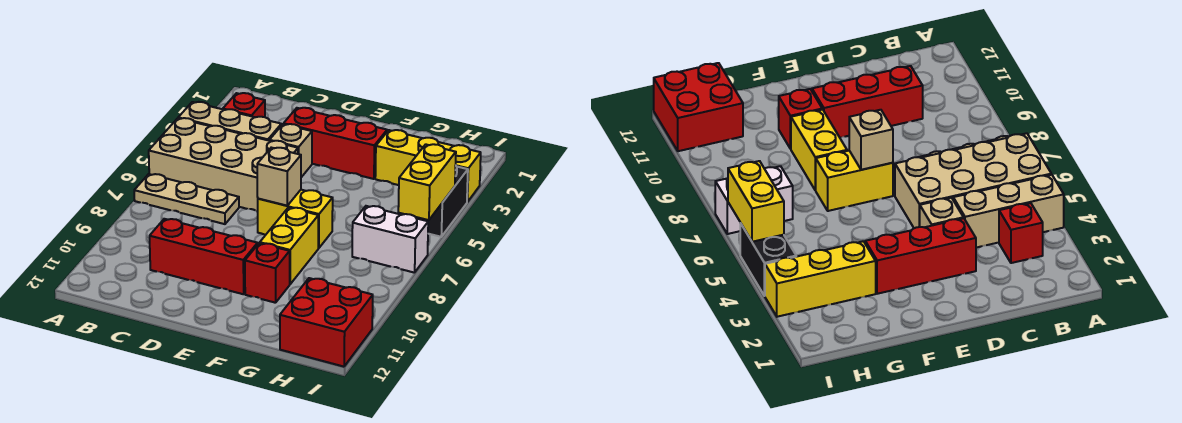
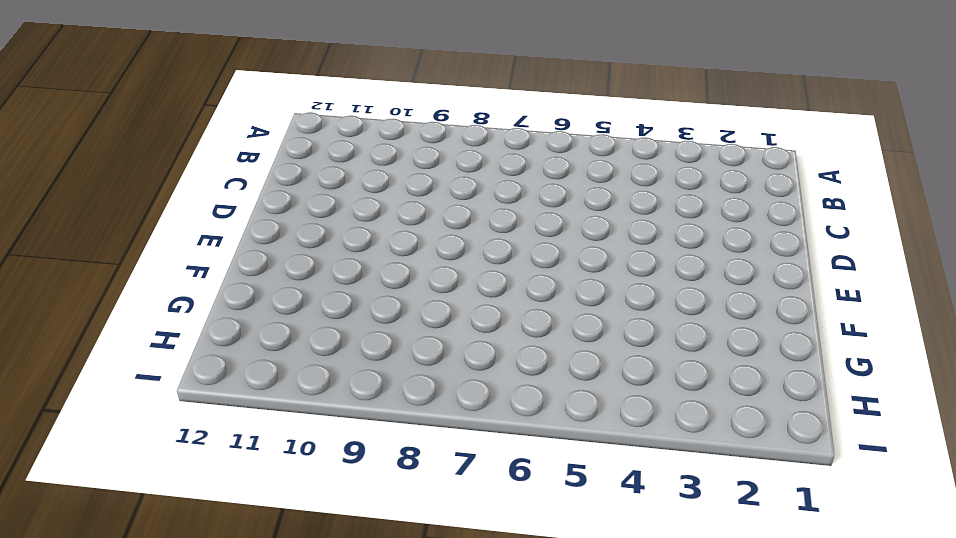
none -> tan brick A4:C4 level 1
none -> tan brick A5:D6 level 1
none -> tan plate A7:C7 level 1

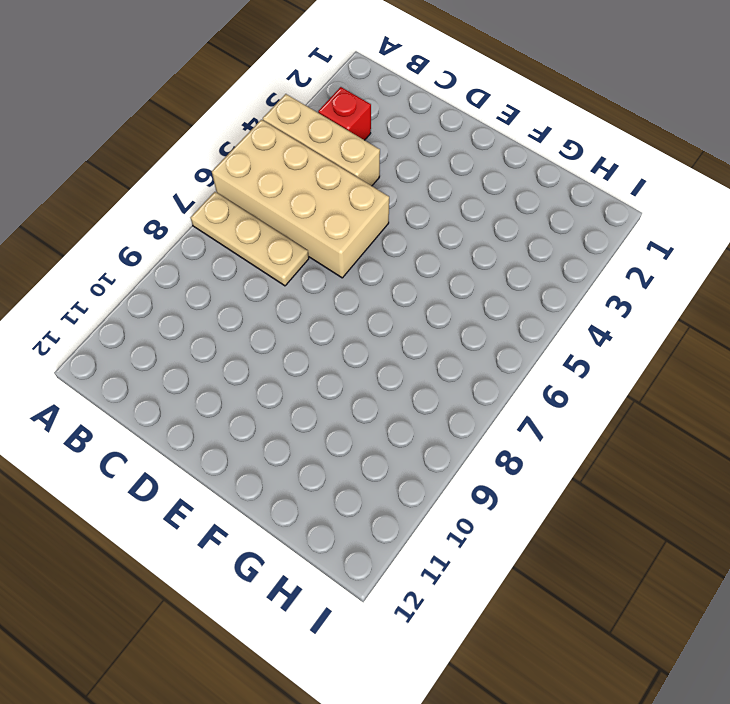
none -> red brick C10:E10 level 1
none -> red brick D3:F3 level 1
none -> tan brick D4 level 1

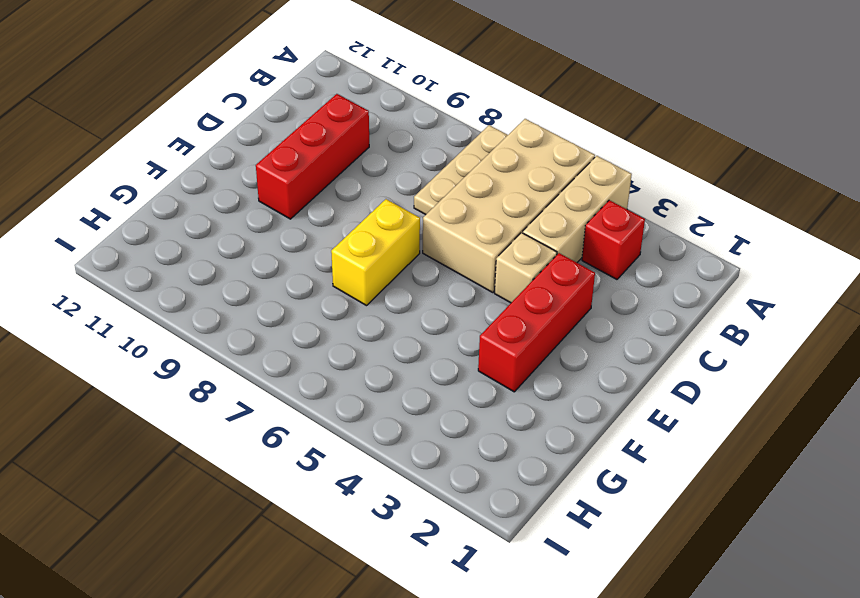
none -> yellow brick F8:F9 level 1
none -> red brick F10 level 1
none -> yellow brick G3:I3 level 1

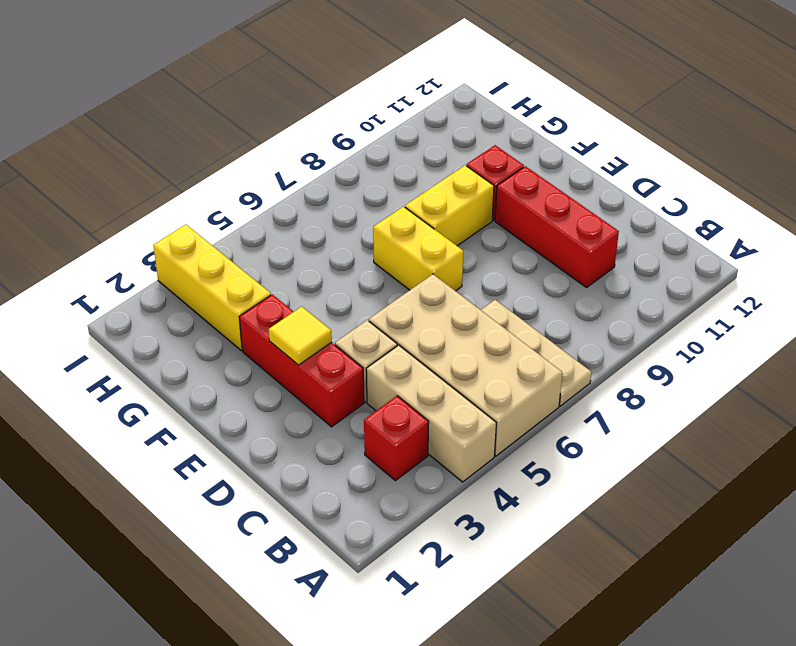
yellow tile E3 level 2 -> none
none -> white brick H7:I7 level 1
none -> red brick H11:I12 level 1
none -> black brick I4:I5 level 1

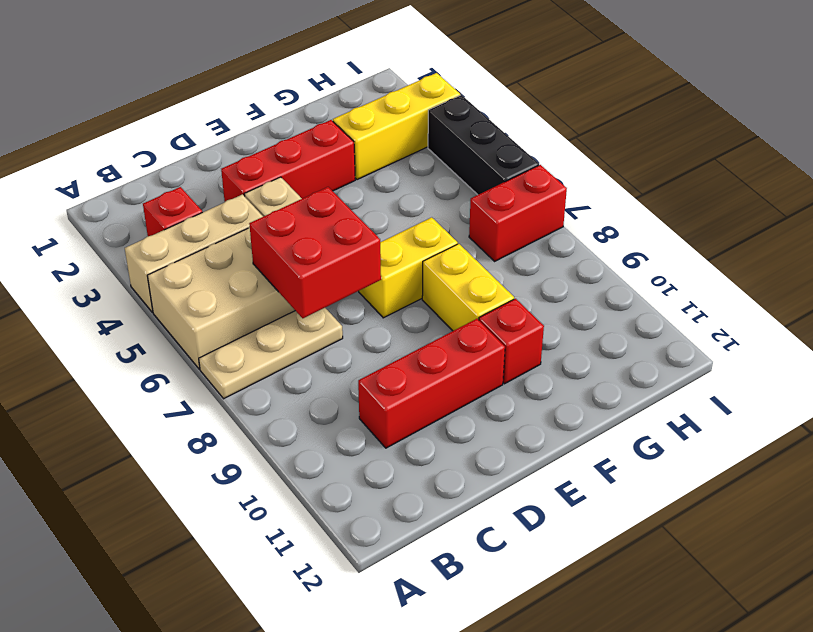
red brick C6:D7 level 2 -> red brick H11:I12 level 1
red brick H7:I7 level 1 -> white brick H7:I7 level 1
black brick I4:I6 level 1 -> black brick I4:I5 level 1
none -> tan brick E7 level 2
none -> yellow brick I5:I6 level 2

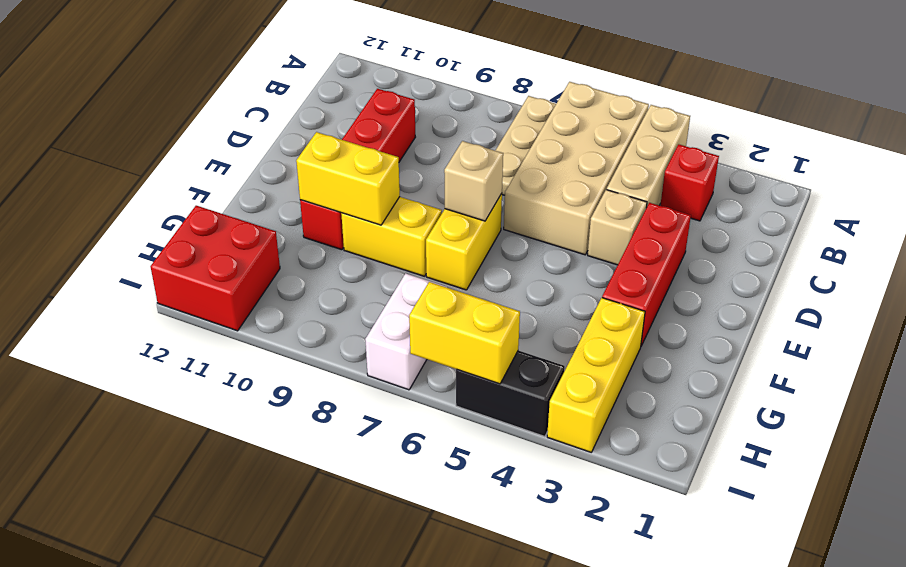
yellow brick F9:F10 level 2 -> none

